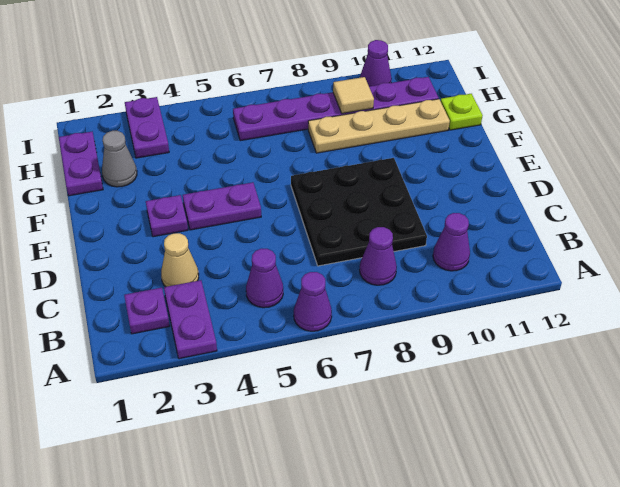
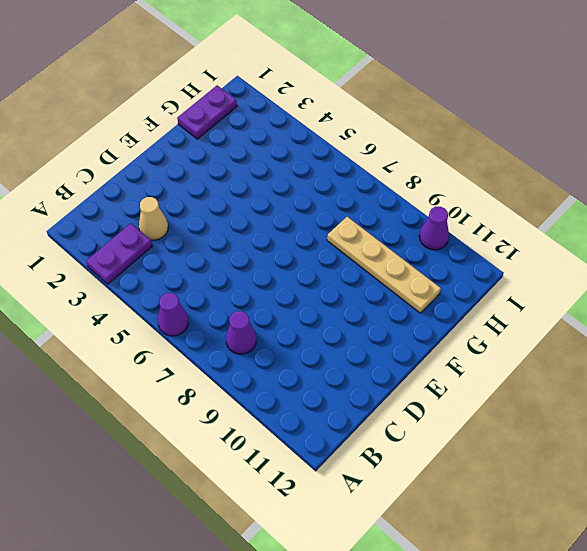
none -> purple plate B2 level 1
none -> purple cone B5 level 1
none -> purple cone B10 level 1

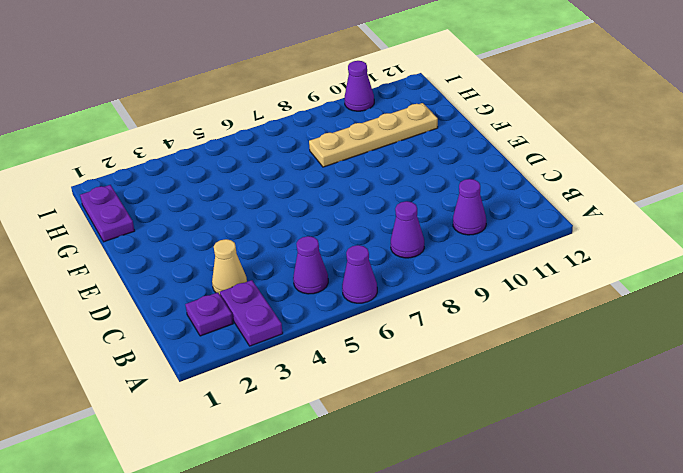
none -> black plate C7:E9 level 1
none -> purple plate E3 level 1
none -> purple plate E4:E5 level 1

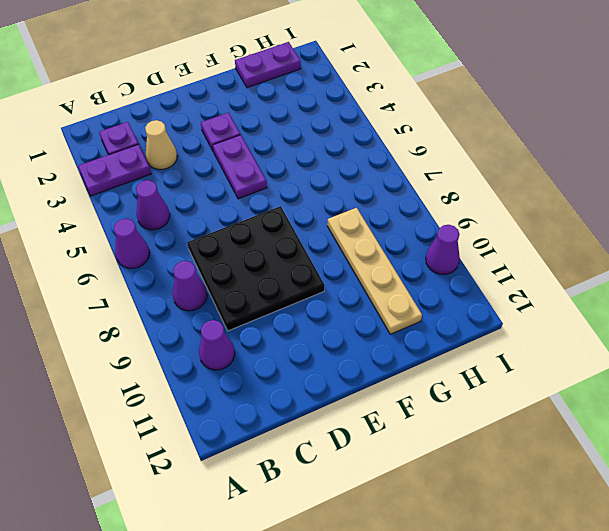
none -> grey cone G2 level 1
none -> lime plate G12 level 1
none -> purple plate H3:I3 level 1

